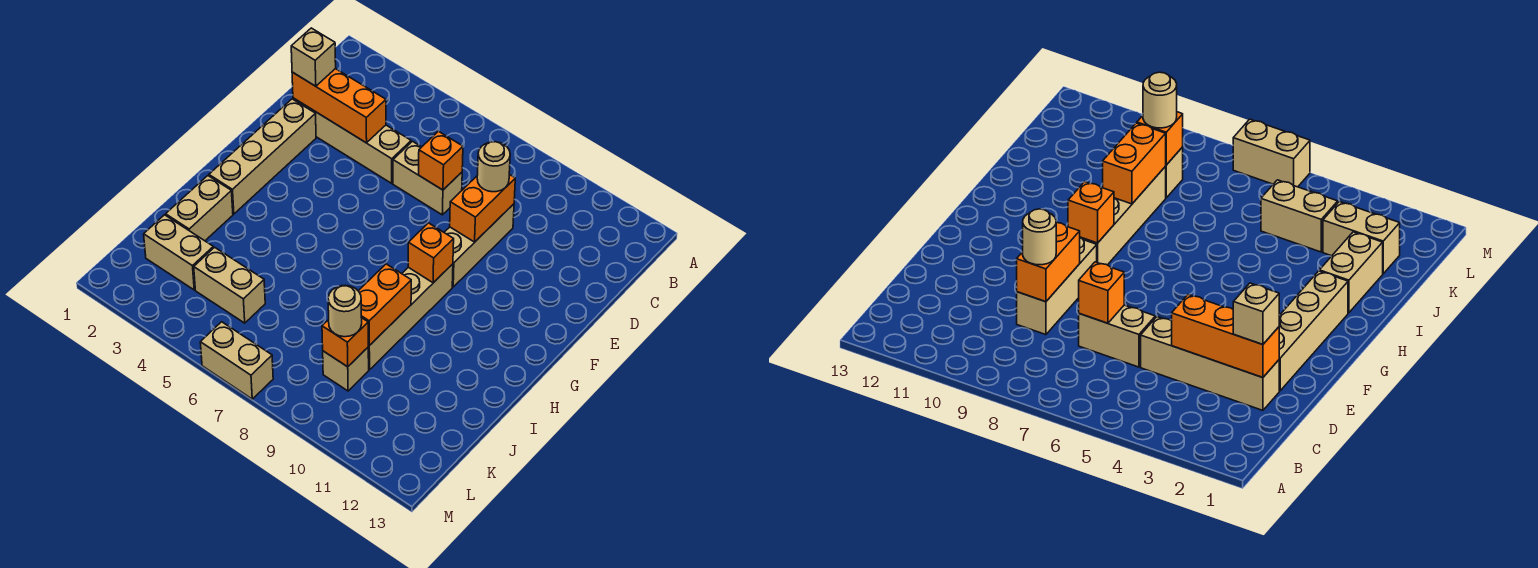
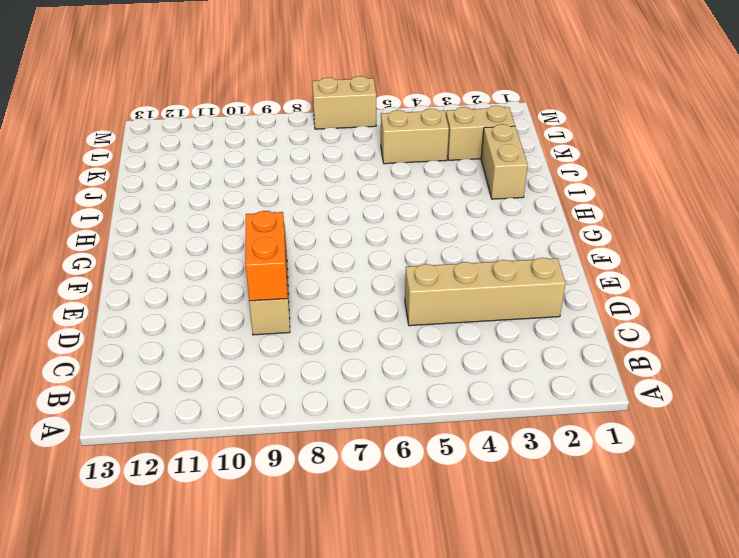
none -> tan brick D6:D7 level 1
none -> tan brick E2:H2 level 1
none -> tan brick G9:J9 level 1

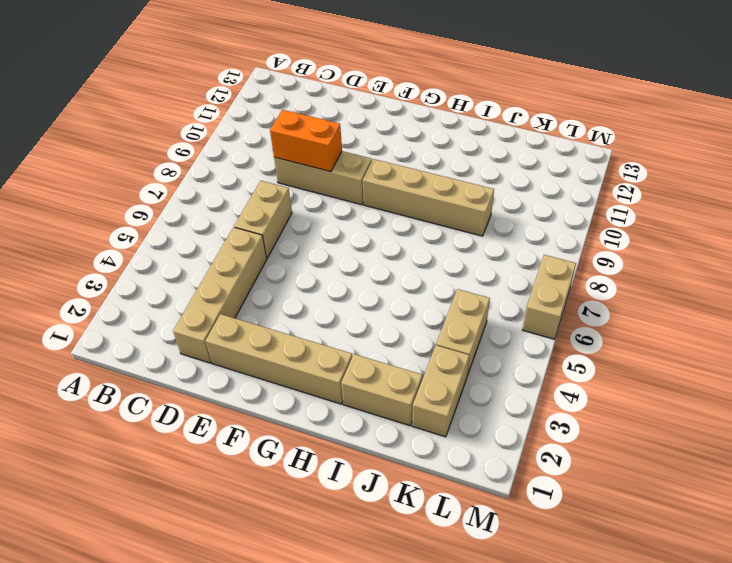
none -> tan brick K9 level 1
none -> orange brick D2:D4 level 2
none -> orange brick D7 level 2

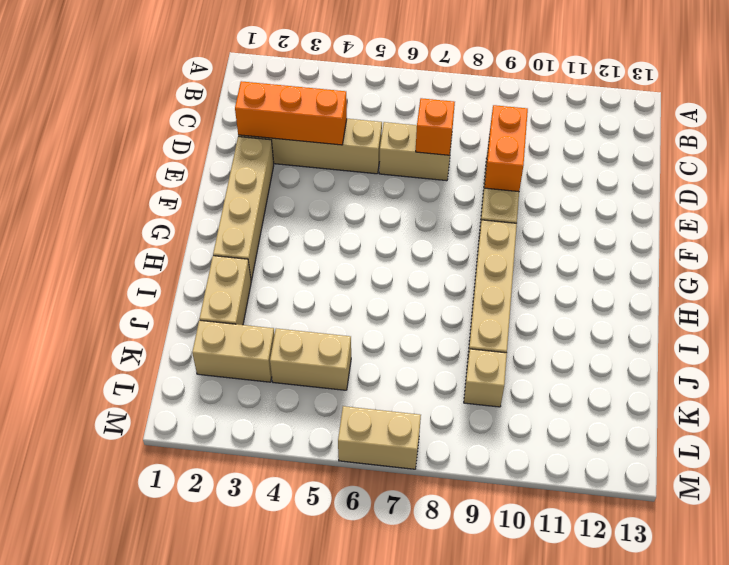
none -> orange brick G9 level 2
none -> orange brick I9:J9 level 2
none -> orange brick K9 level 2

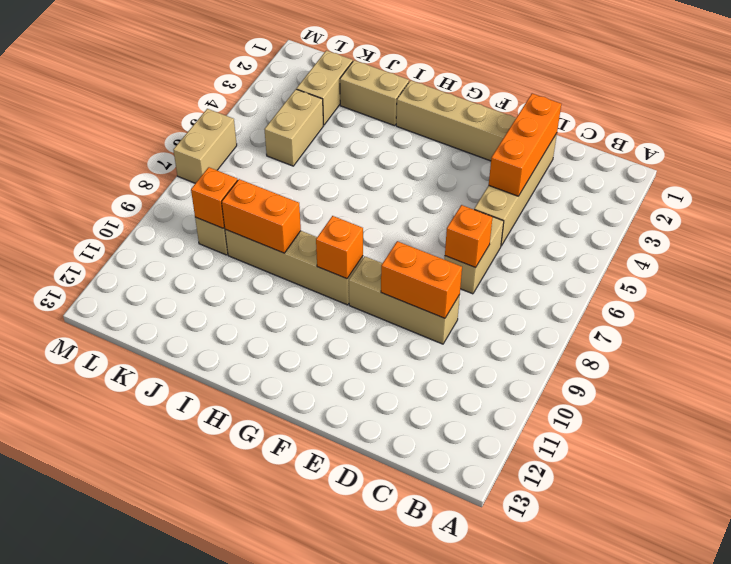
none -> tan brick D2 level 3
none -> tan round brick D9 level 3
none -> tan round brick K9 level 3

